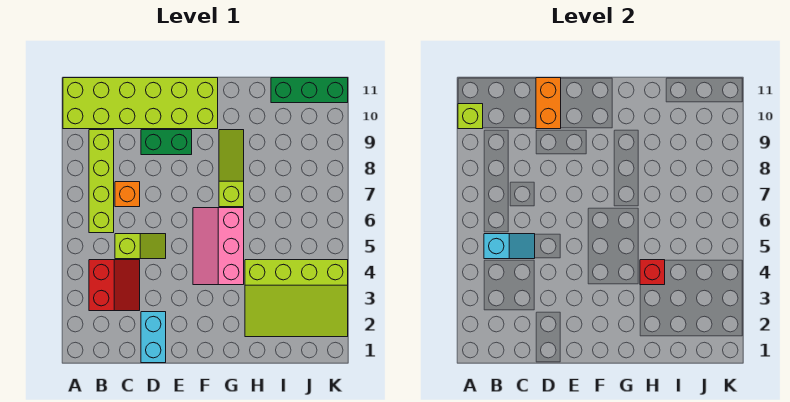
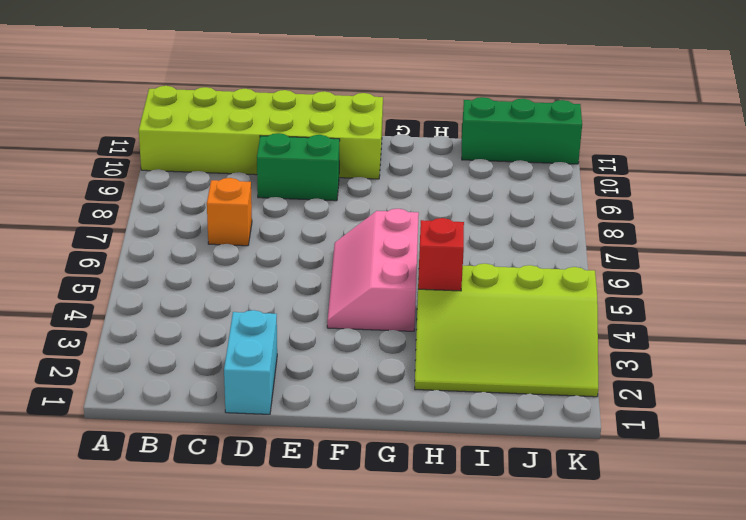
none -> red slope B3:C4 level 1 top B
none -> lime brick B6:B9 level 1
none -> lime slope C5:D5 level 1 top C

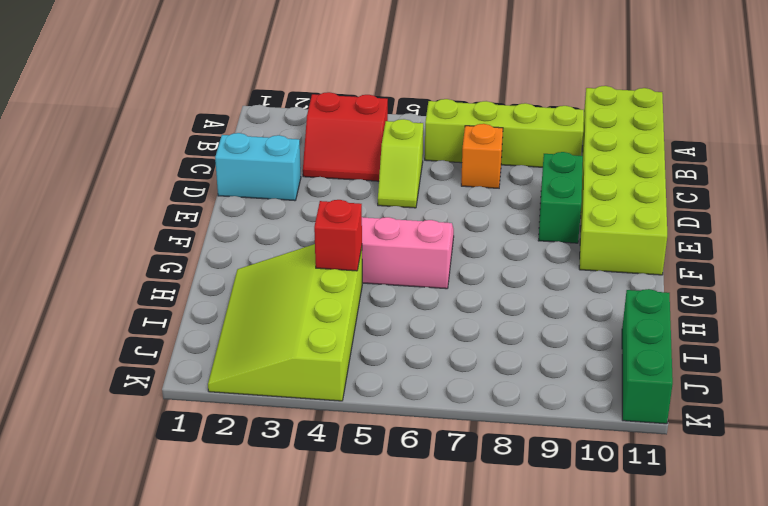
none -> lime slope G7:G9 level 1 top 7
none -> lime brick A10 level 2
none -> cyan slope B5:C5 level 2 top B

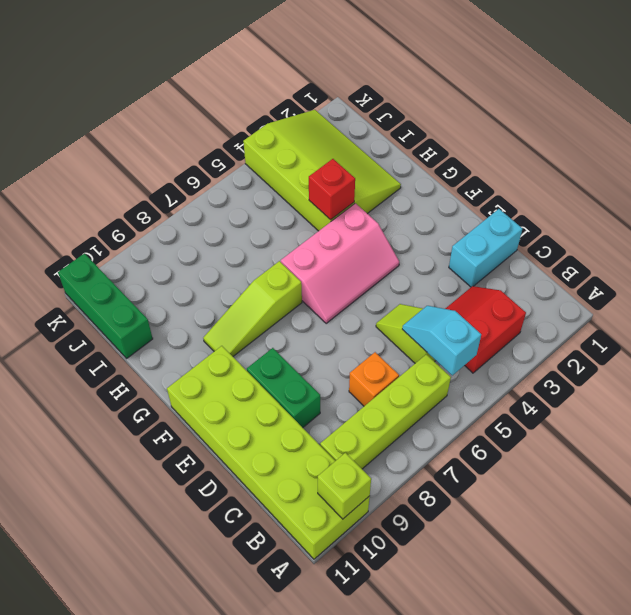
none -> orange brick D10:D11 level 2

